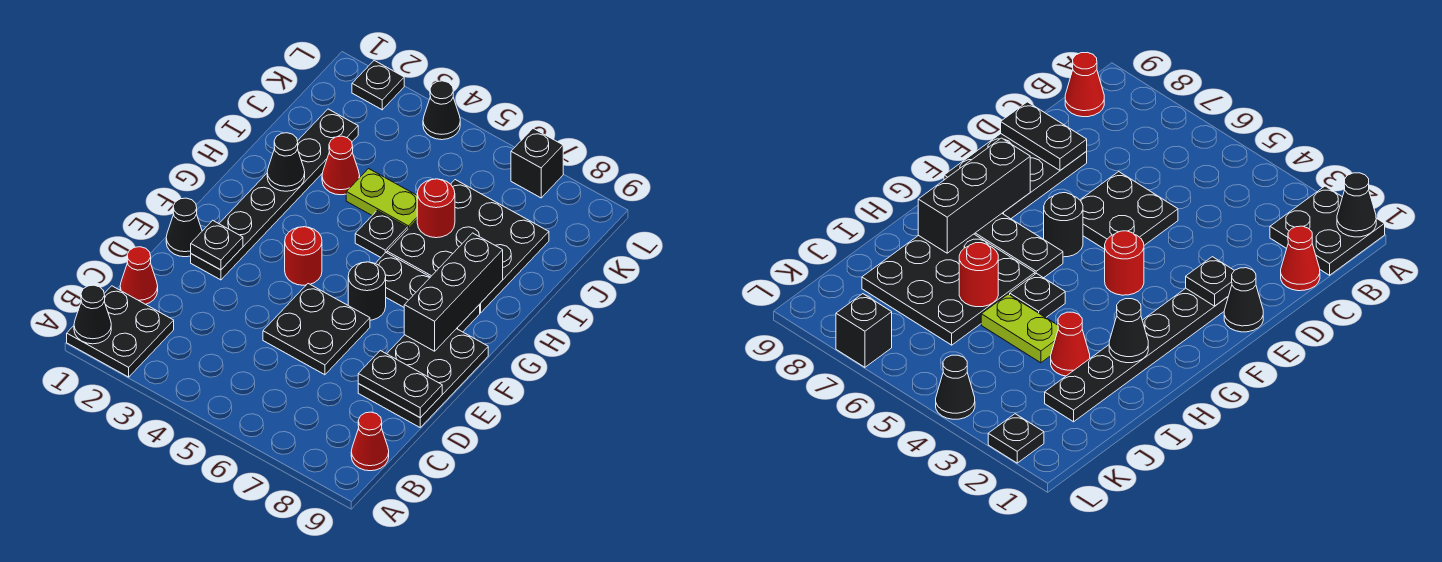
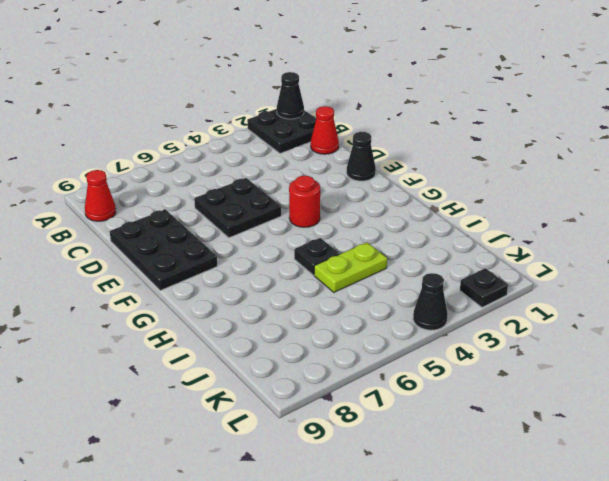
none -> black plate E2:J2 level 1
none -> black round brick F6 level 1
none -> black plate G6:G8 level 1

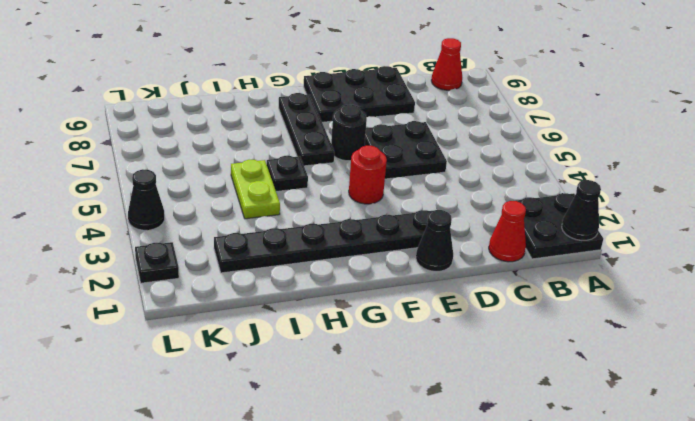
none -> black plate H6:J8 level 1
none -> red cone I3 level 1
none -> black brick L7 level 1

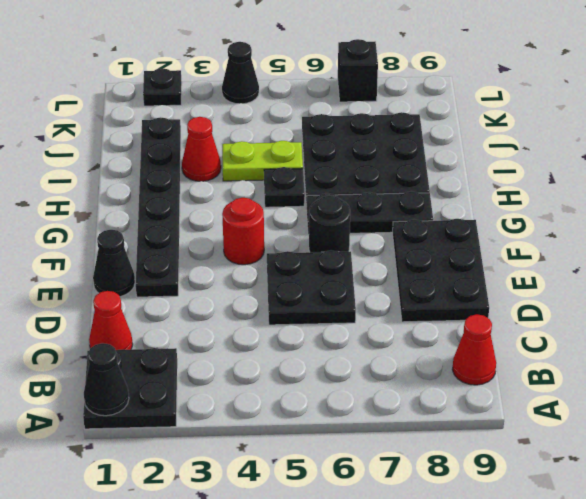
none -> black plate D8:D9 level 2
none -> black plate E2 level 2
none -> black brick F8:H8 level 2

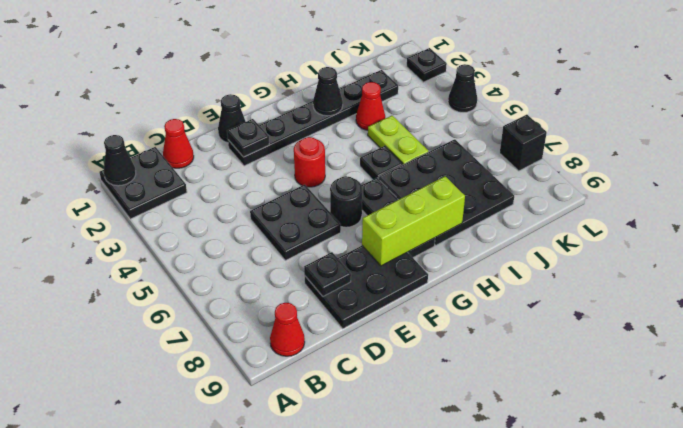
black plate D8 level 2 -> black plate D8:D9 level 2
lime brick F8:H8 level 2 -> black brick F8:H8 level 2
none -> red round brick I6 level 2

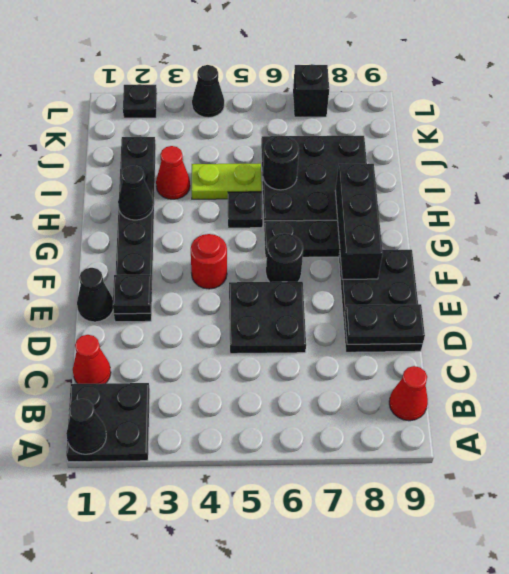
black round brick I6 level 2 -> red round brick I6 level 2

